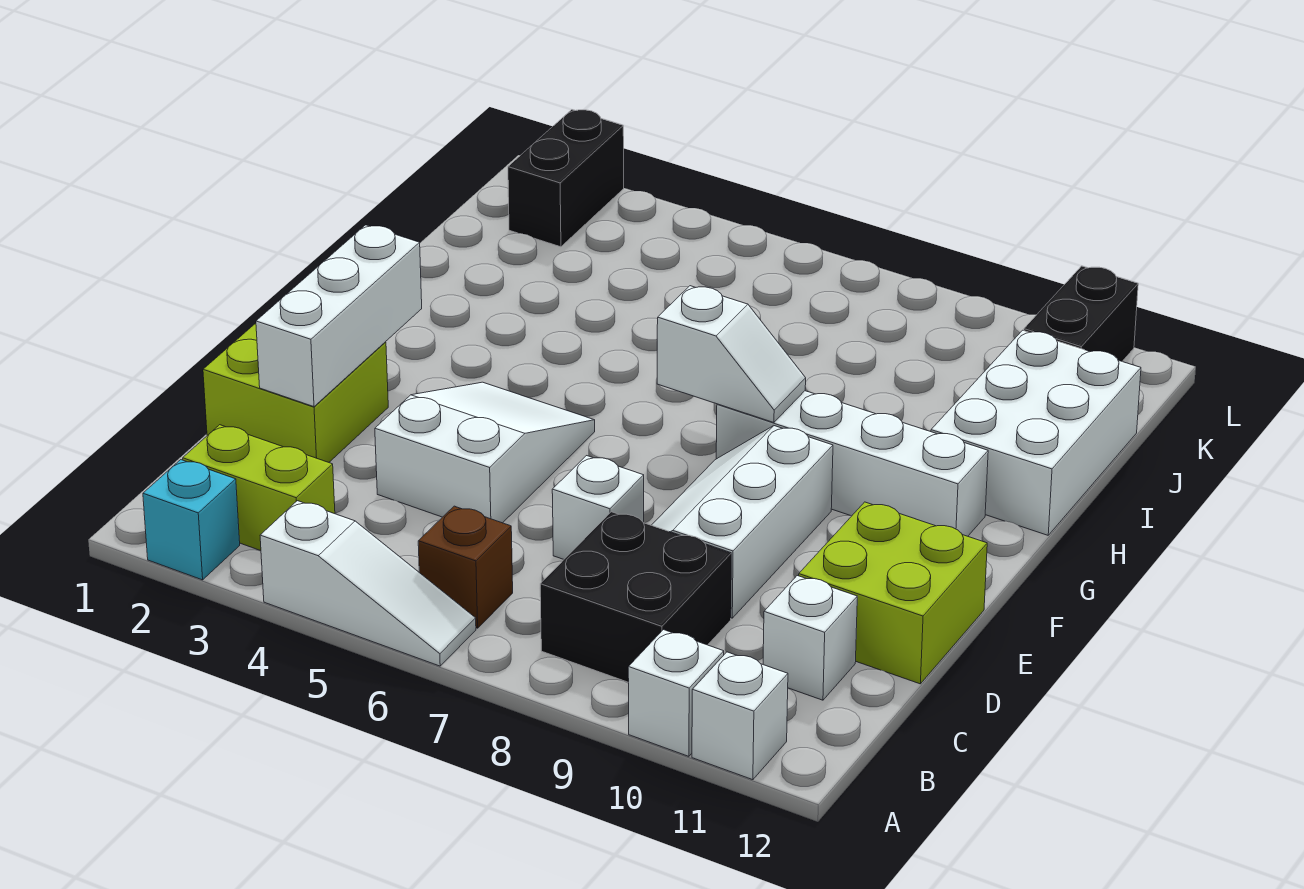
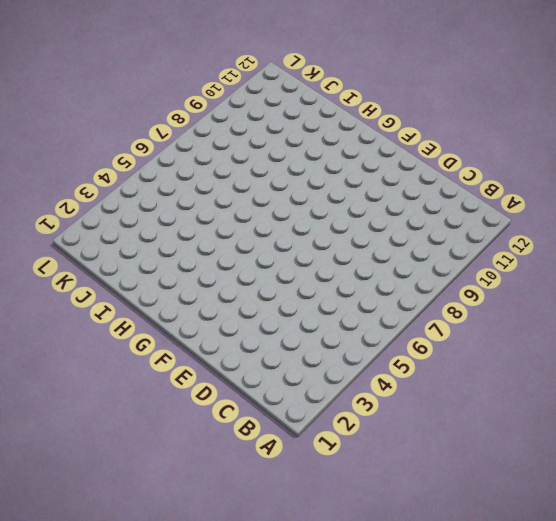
none -> cyan brick A2 level 1
none -> white slope A4:A6 level 1 top 4
none -> white brick A10 level 1

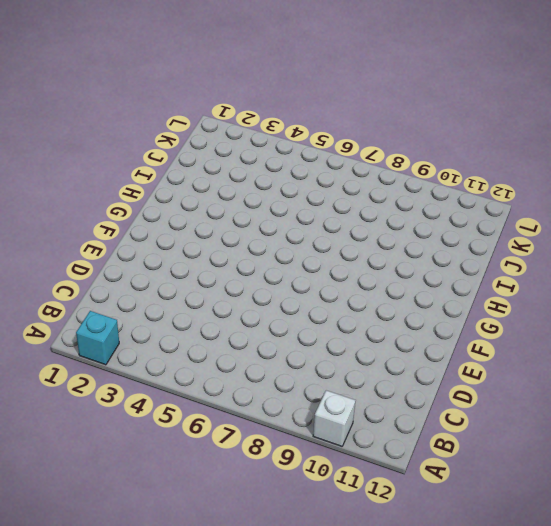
none -> white slope A4:A6 level 1 top 4
none -> white brick A11 level 1
none -> lime brick B2:B3 level 1

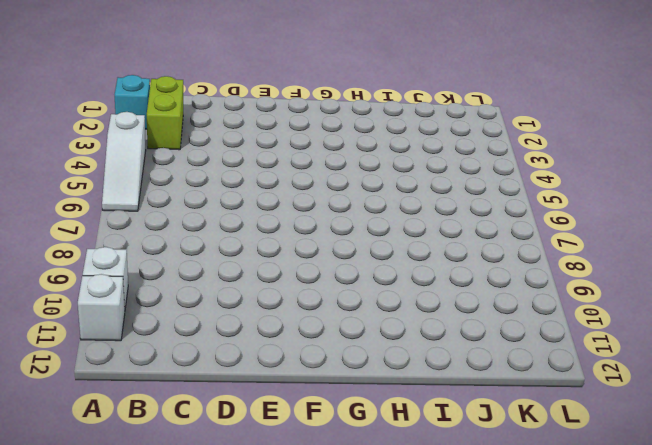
none -> brown brick B6 level 1
none -> black brick B8:C9 level 1
none -> white brick C11 level 1

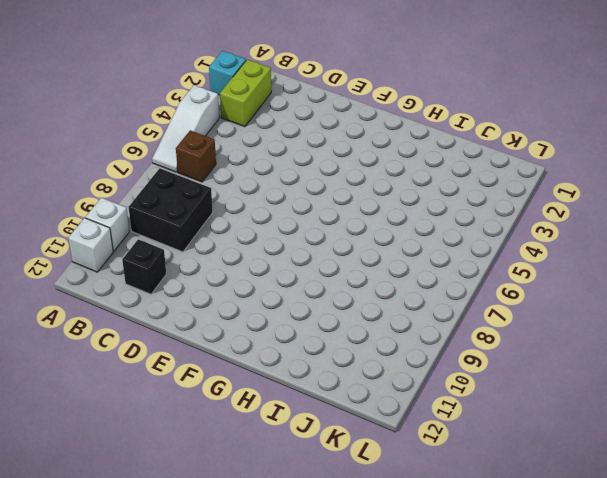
black brick C11 level 1 -> white brick C11 level 1
none -> lime brick D1:E2 level 1
none -> white slope D4:F5 level 1 top D
none -> white brick D7 level 1

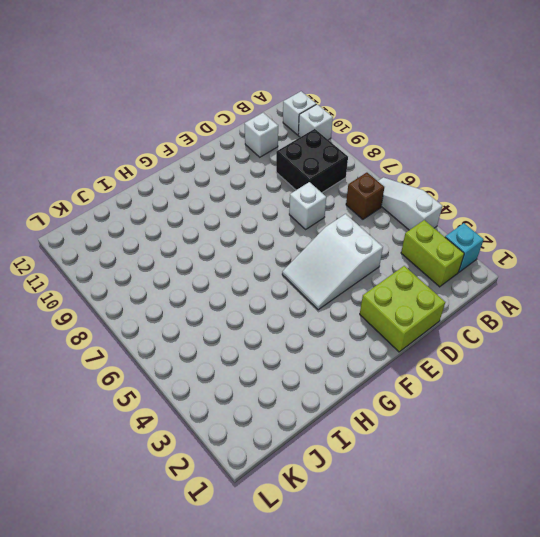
none -> white slope D8:F9 level 1 top 9
none -> lime brick D11:E12 level 1
none -> white brick G8:G11 level 1

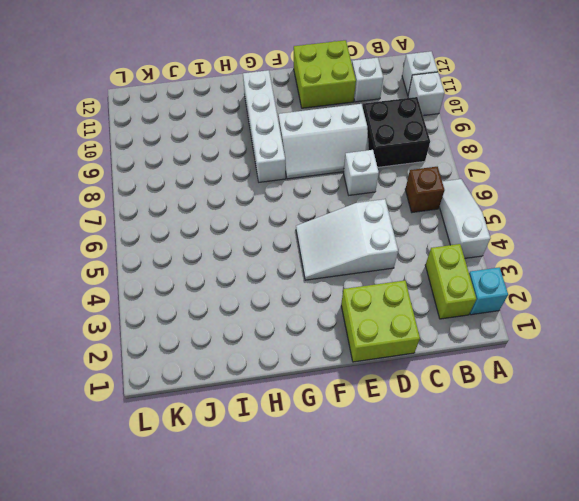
none -> white brick H11:J12 level 1
none -> black brick K2:L2 level 1
none -> black brick K11:L11 level 1

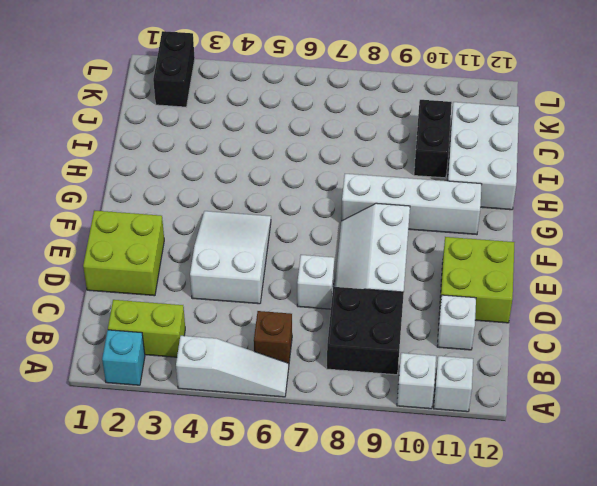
black brick I10:J10 level 1 -> black brick K11:L11 level 1
none -> white brick D2:F2 level 2
none -> white slope G7:G8 level 2 top 7

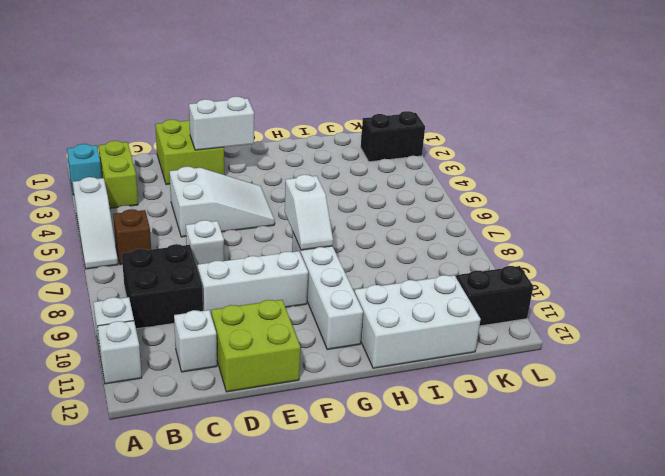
white brick E2:F2 level 2 -> white brick D2:F2 level 2

